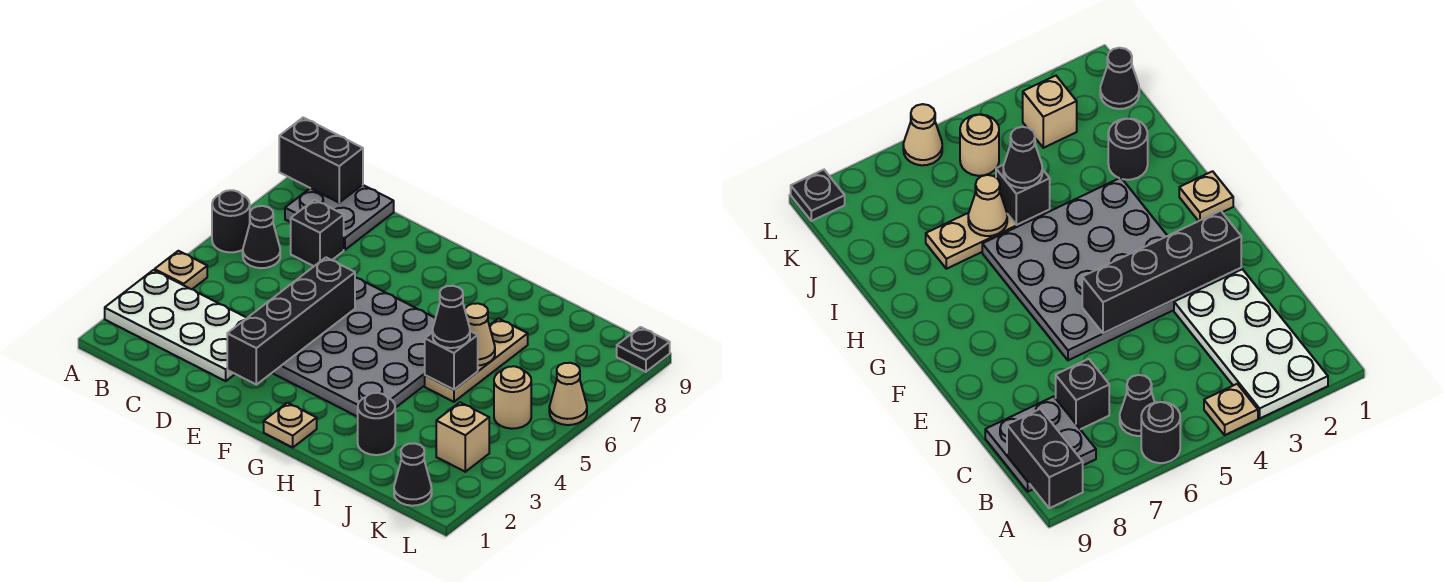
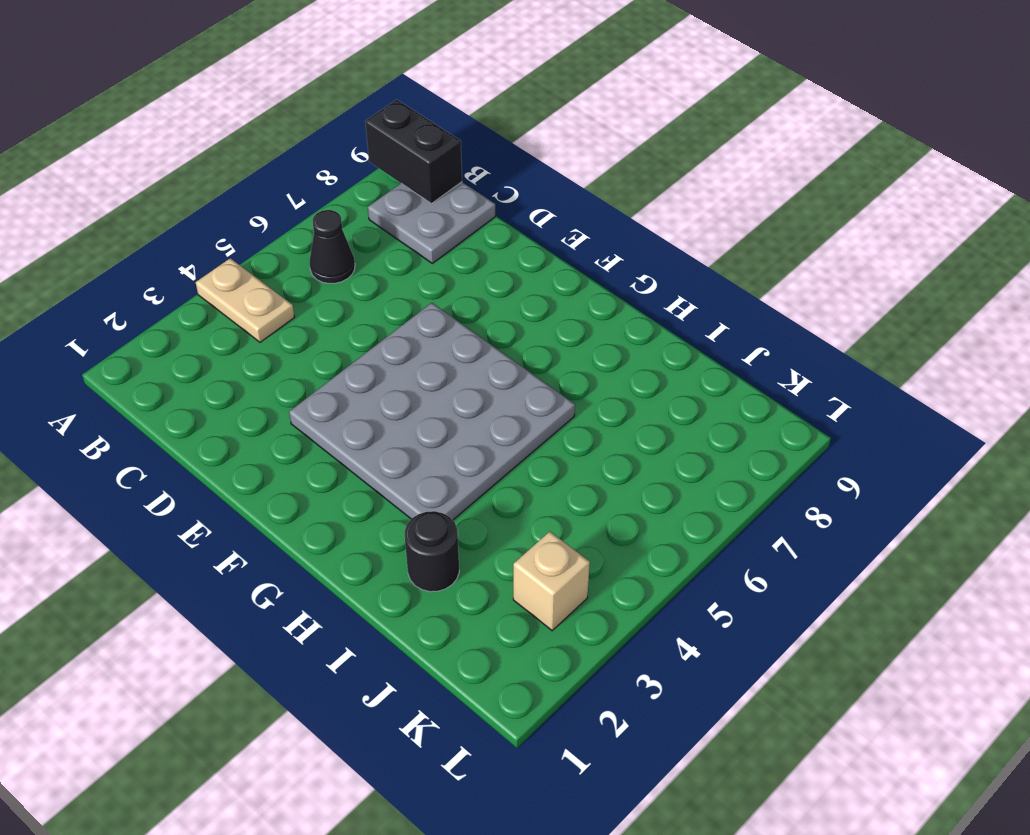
tan plate A4:B4 level 1 -> tan plate A4 level 1
none -> white plate A2:D3 level 1
none -> black round brick A6 level 1
none -> black brick C7 level 1

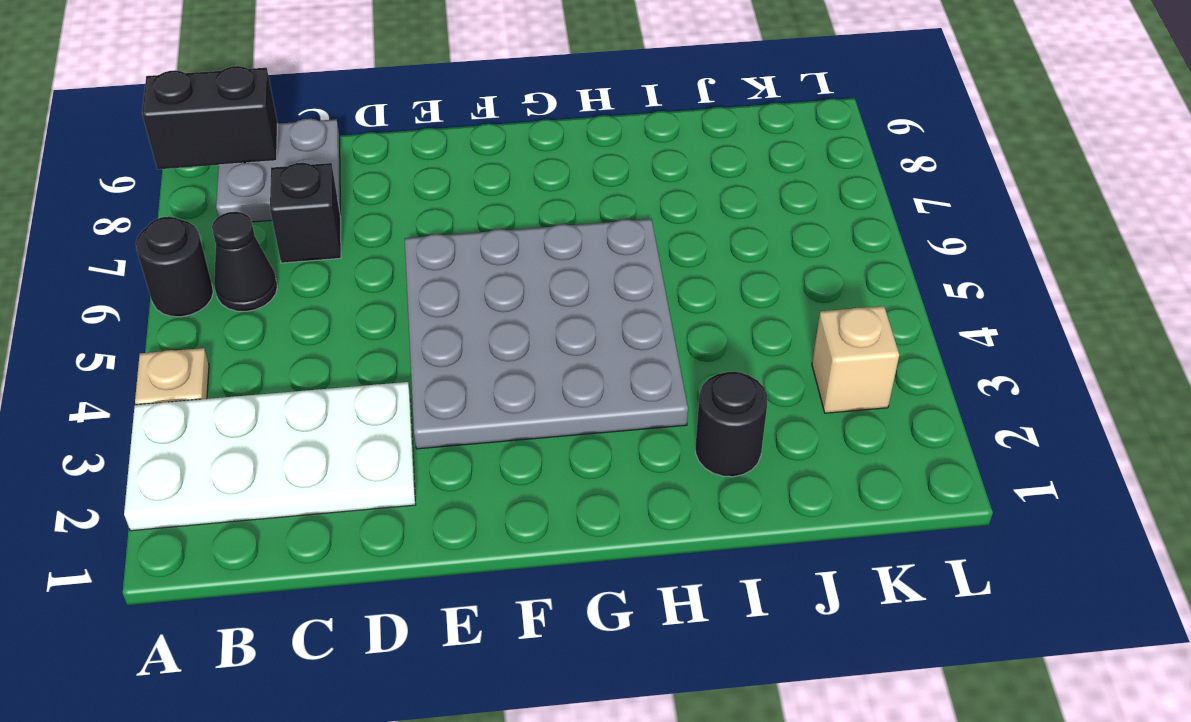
none -> tan plate G1 level 1
none -> tan plate I5:I7 level 1
none -> black cone K1 level 1

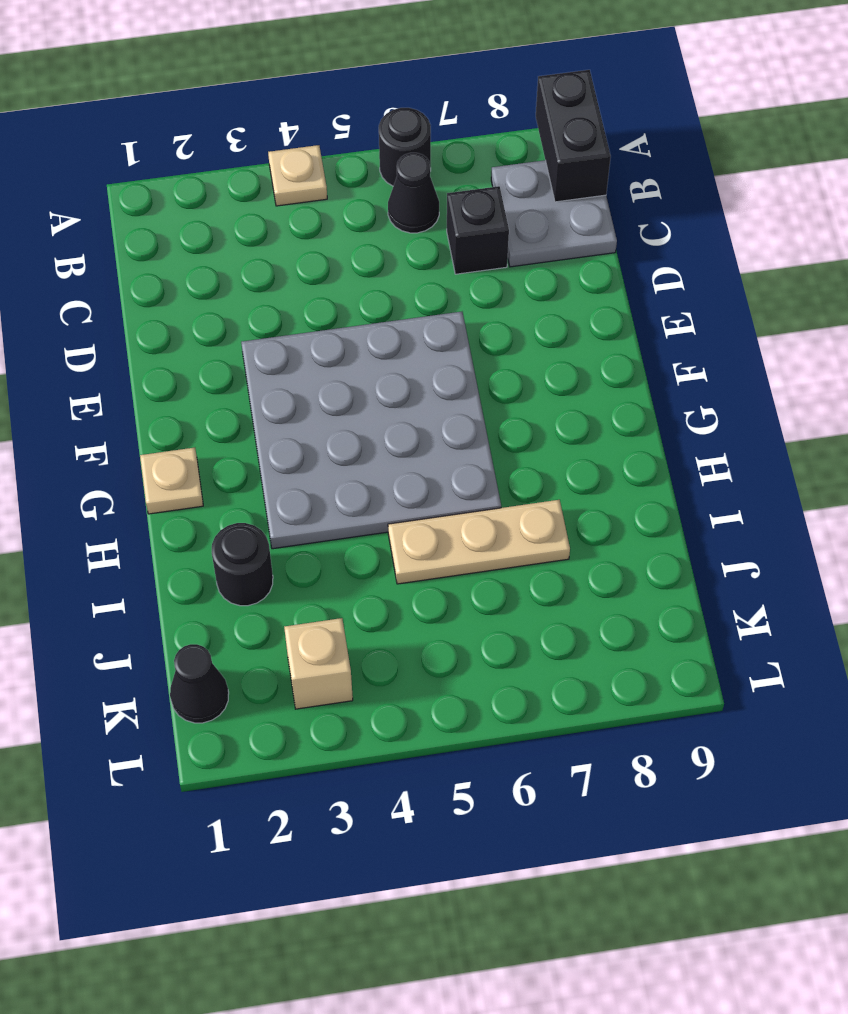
none -> white plate A2:D3 level 1
none -> tan round brick K5 level 1
none -> tan cone L6 level 1

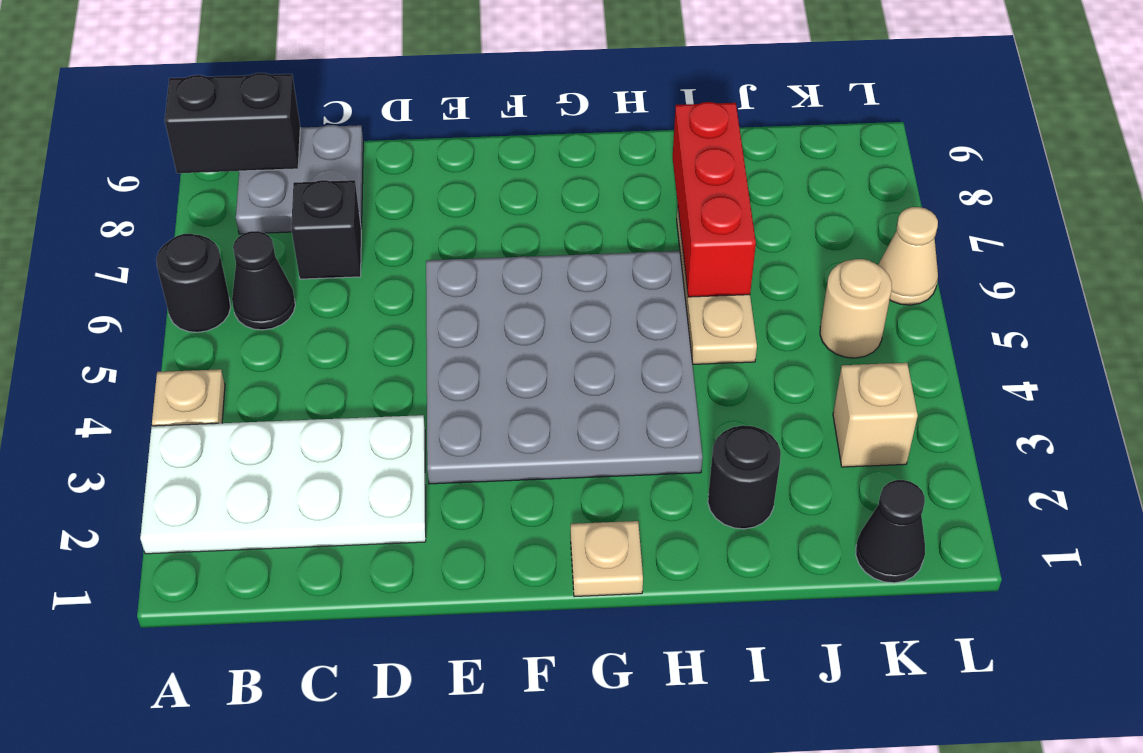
red brick I6:I8 level 2 -> tan cone I6 level 2
none -> black plate L9 level 1
none -> black brick E2:E5 level 2
none -> black brick I5 level 2

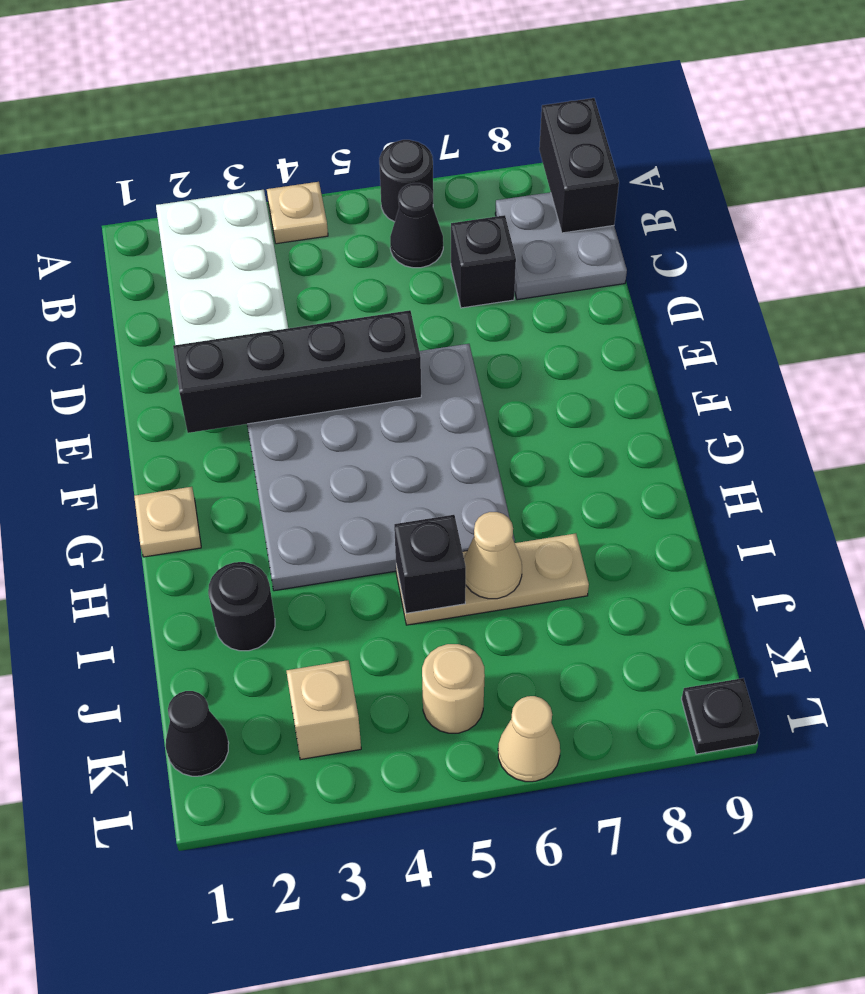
none -> black cone I5 level 3

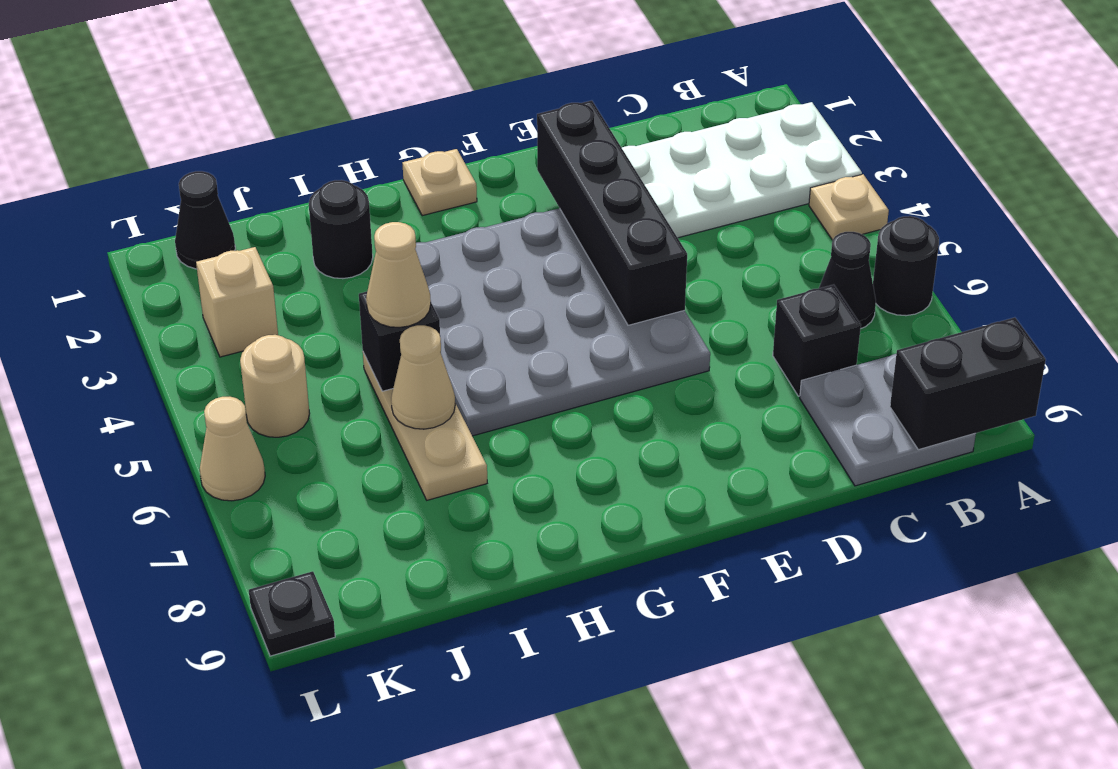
tan cone I5 level 3 -> black cone I5 level 3

